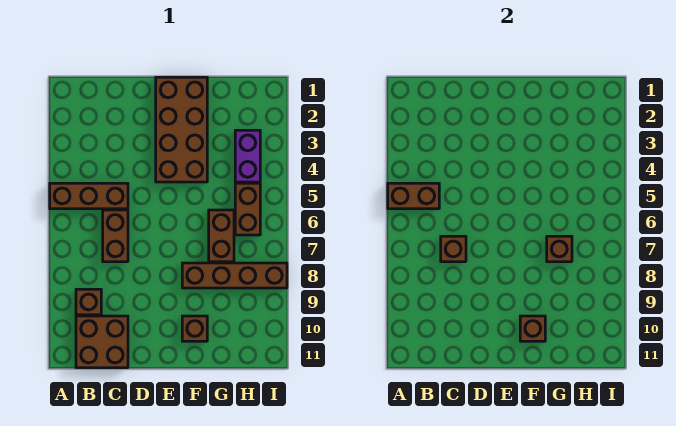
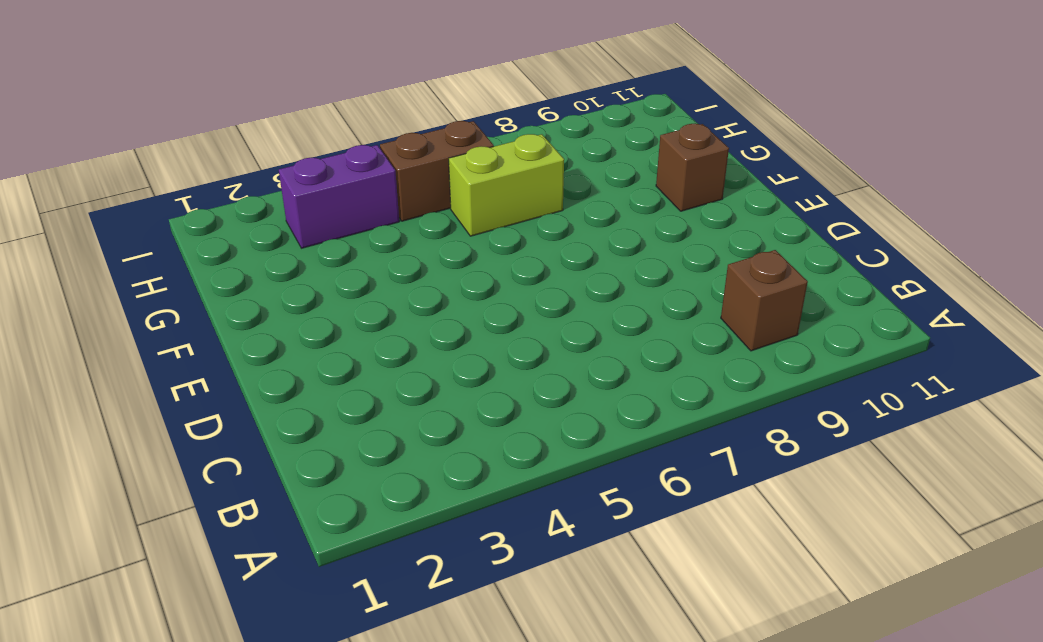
lime brick G6:G7 level 1 -> brown brick G6:G7 level 1
none -> brown brick A5:C5 level 1
none -> brown brick B10:C11 level 1
none -> brown brick C6:C7 level 1

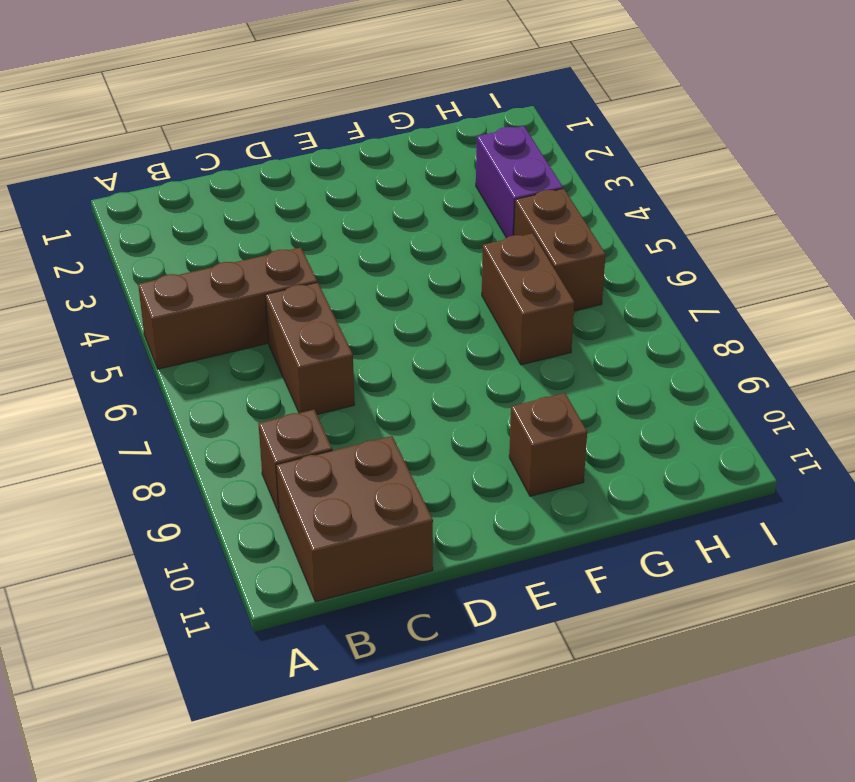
none -> brown brick E1:F4 level 1
none -> brown brick F8:I8 level 1
none -> brown brick A5:B5 level 2

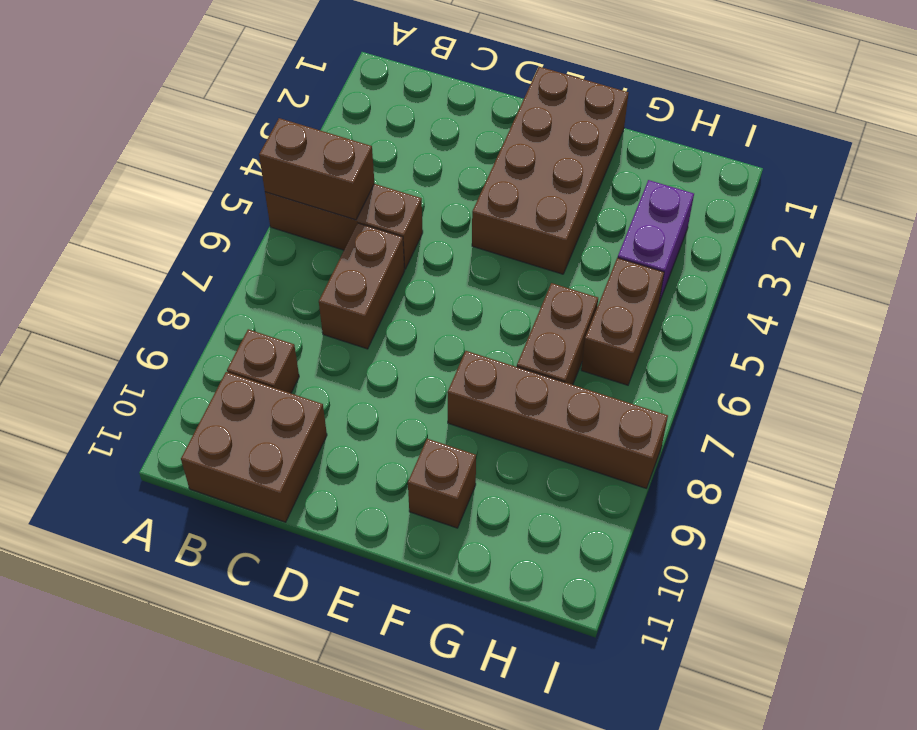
none -> brown brick C7 level 2
none -> brown brick F10 level 2
none -> brown brick G7 level 2

